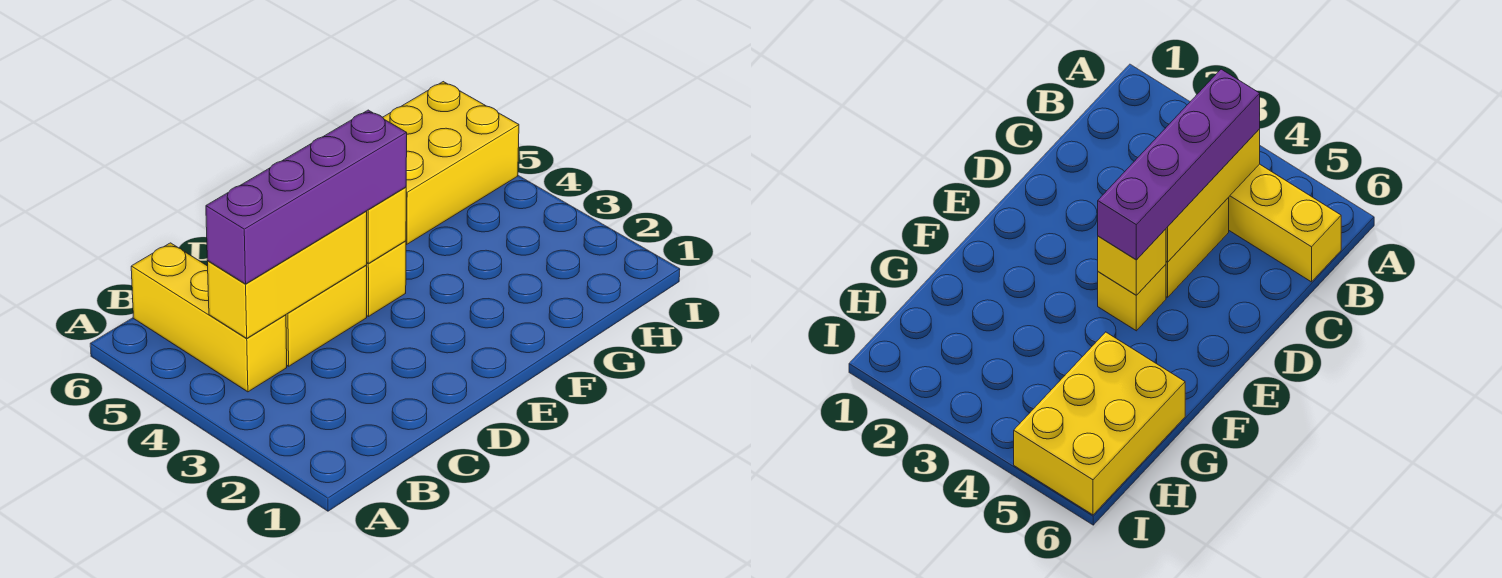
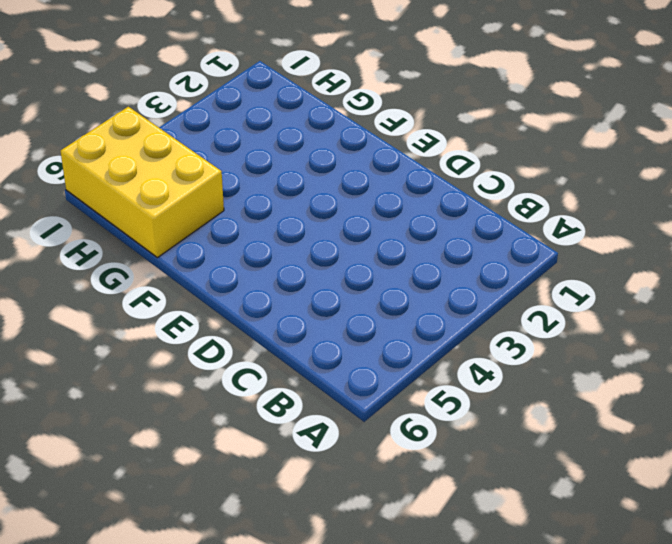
none -> yellow brick B4:B6 level 1
none -> yellow brick C4:D4 level 1

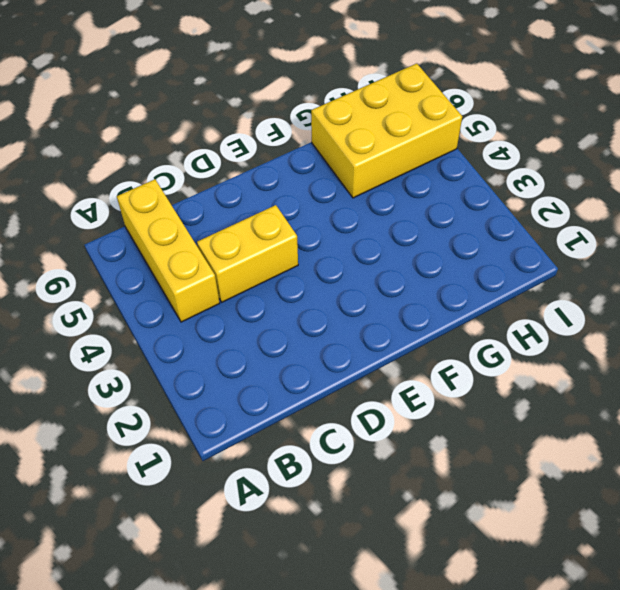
none -> yellow brick E4 level 1
none -> yellow brick B4:D4 level 2

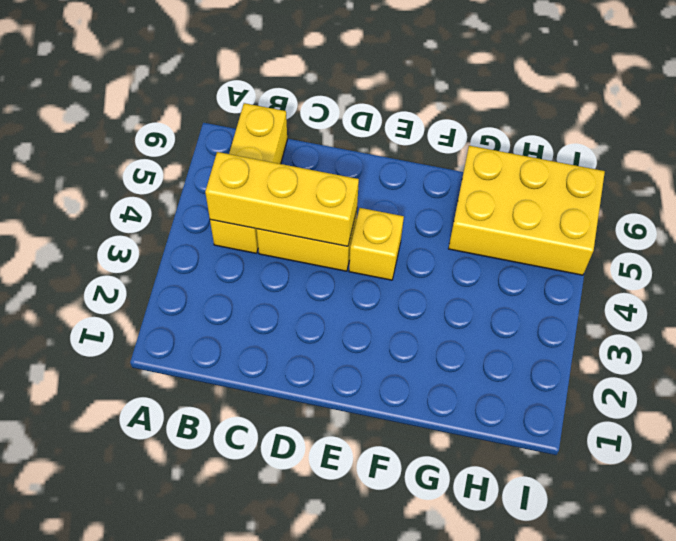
none -> yellow brick E4 level 2
none -> purple brick B4:E4 level 3

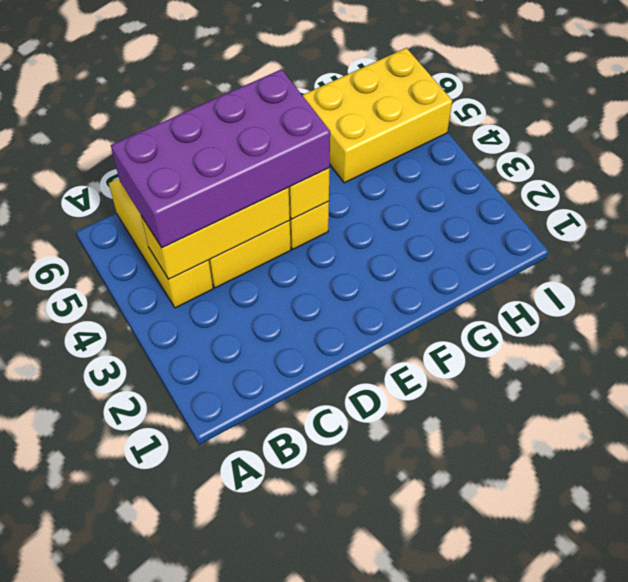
purple brick B4:E5 level 3 -> purple brick B4:E4 level 3

